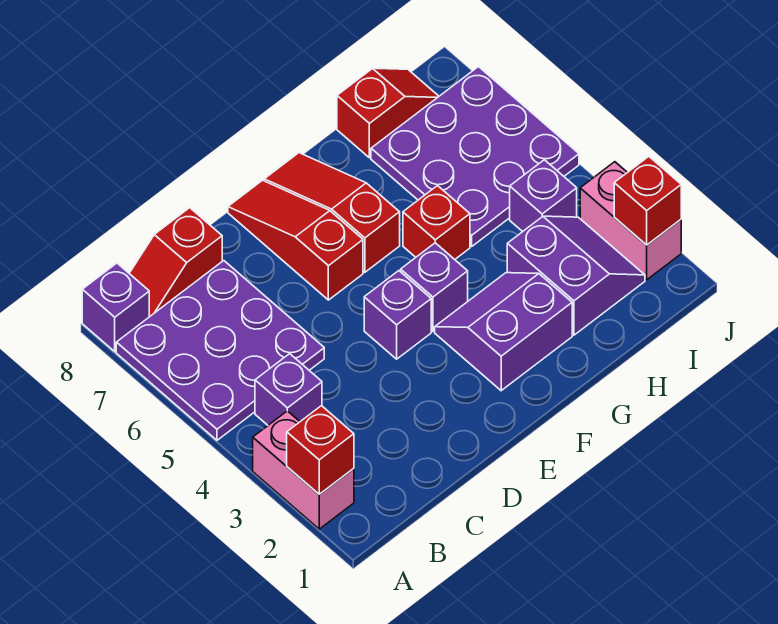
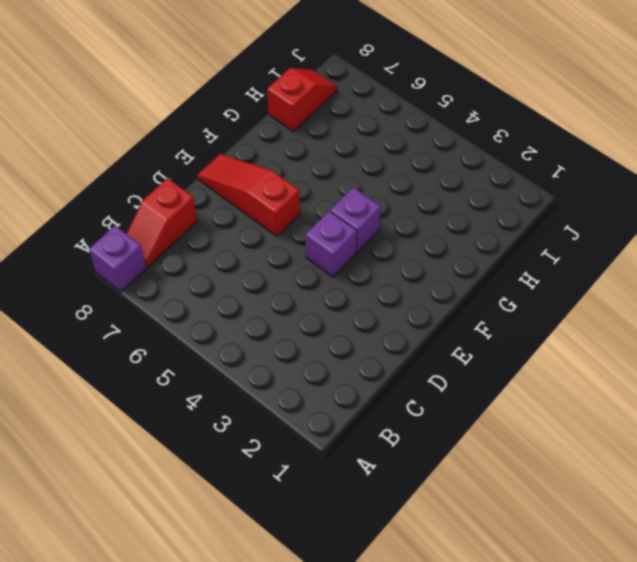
none -> pink brick A2:A3 level 1
none -> purple plate A5:C7 level 1
none -> purple brick B4 level 1

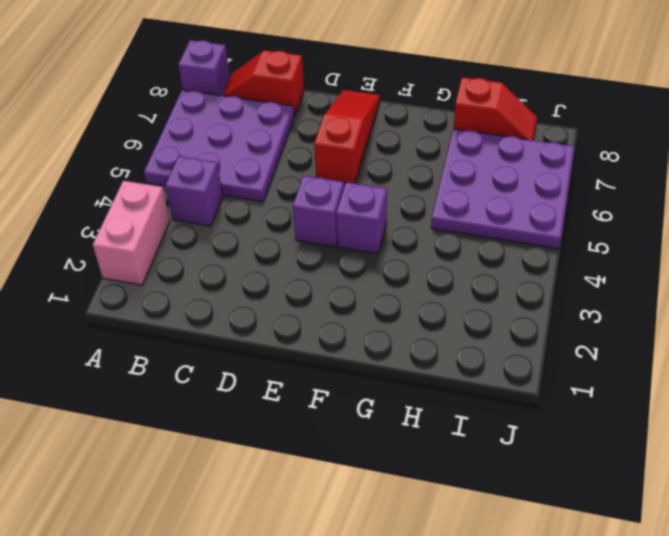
none -> purple slope F2:G3 level 1 top 2
none -> red slope F6:F8 level 1 top 6
none -> red brick G5 level 1

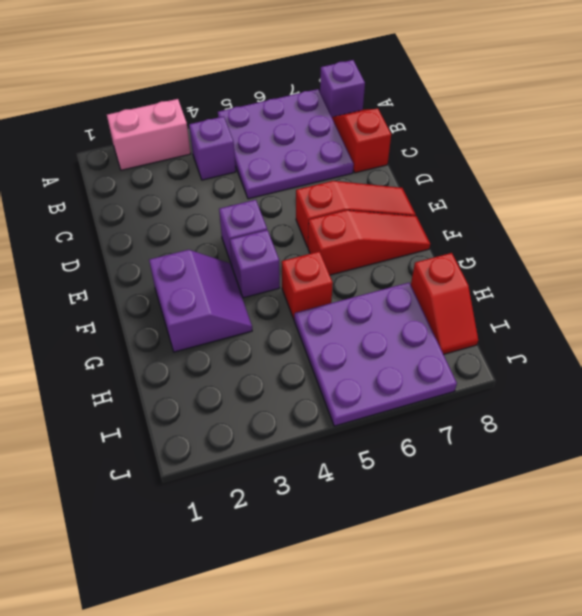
none -> purple slope H2:I3 level 1 top H
none -> purple brick I4 level 1
none -> pink brick J2:J3 level 1

